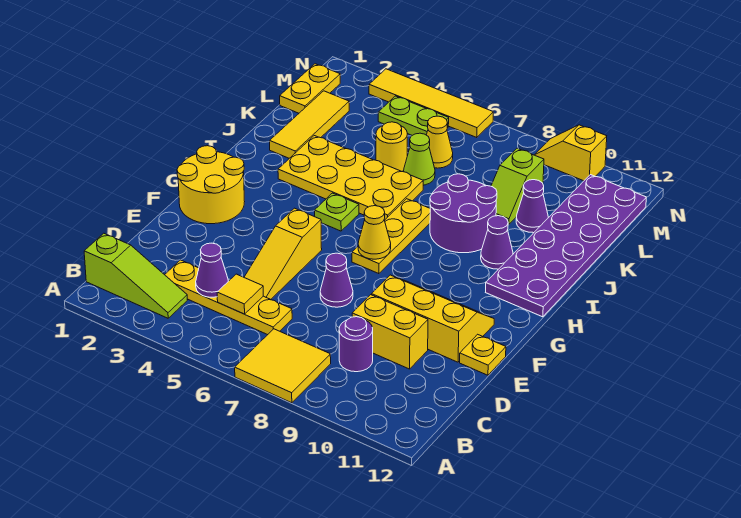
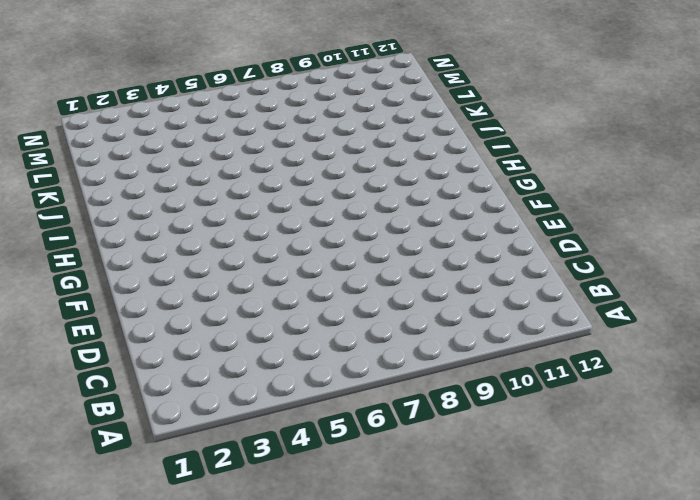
none -> yellow tile A7:B8 level 1
none -> lime slope B1:B3 level 1 top 1
none -> yellow plate C3:C6 level 1

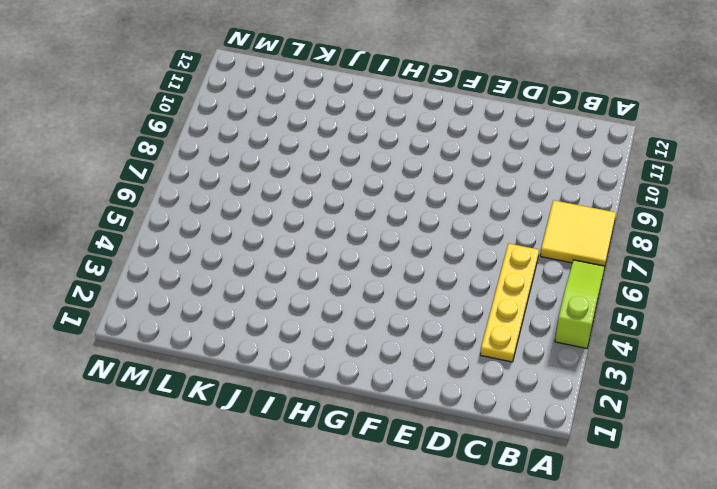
lime slope A4:A6 level 1 top 4 -> lime slope B1:B3 level 1 top 1
none -> purple round brick C9 level 1
none -> yellow slope D5:F5 level 1 top F
none -> yellow brick D9:D10 level 1

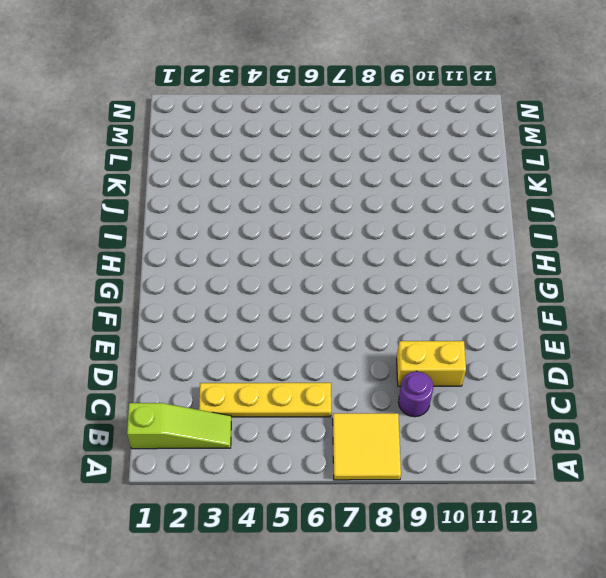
none -> yellow slope D5:F5 level 1 top F
none -> purple cone E7 level 1
none -> yellow slope E9:F11 level 1 top E

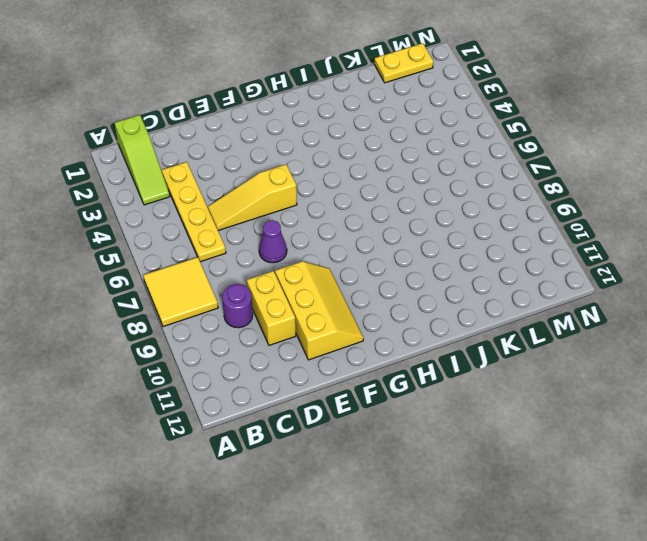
none -> yellow plate E12 level 1
none -> yellow round brick F1:G2 level 1
none -> yellow plate G7:I7 level 1

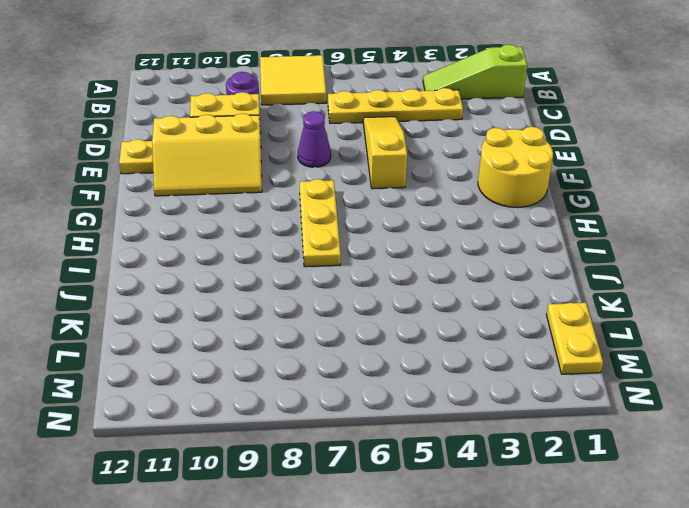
none -> lime plate H5 level 1
none -> purple plate H11:M12 level 1
none -> yellow plate I3:J6 level 1

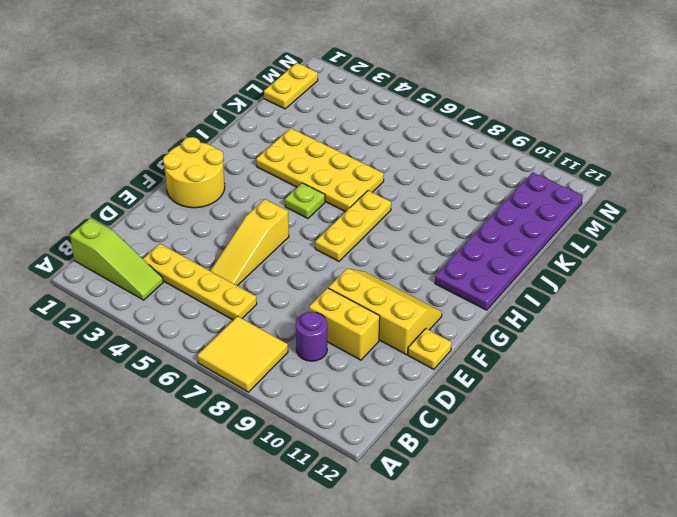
none -> purple cone E7 level 1
none -> purple round brick I8:J9 level 1
none -> purple cone I10 level 1

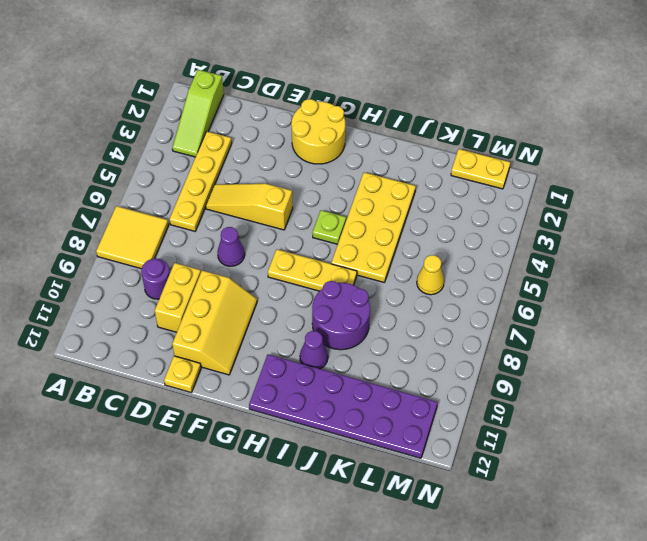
none -> yellow tile J2:L2 level 1
none -> yellow round brick K5 level 1
none -> lime cone K6 level 1

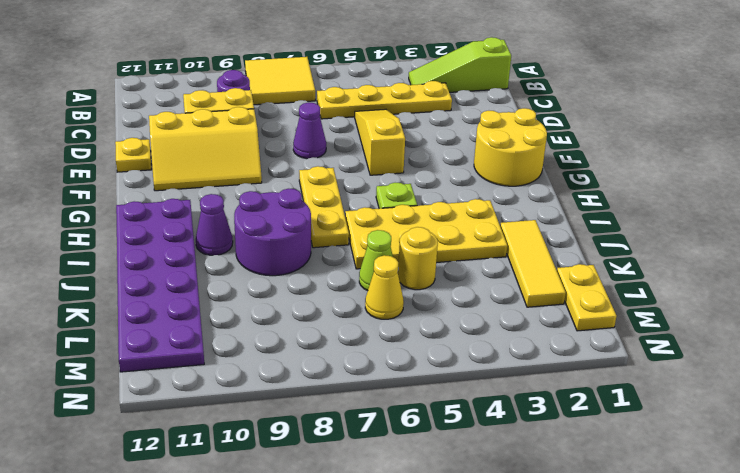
none -> lime slope K9:L9 level 1 top L
none -> purple cone K10 level 1
none -> lime plate M4:M5 level 1

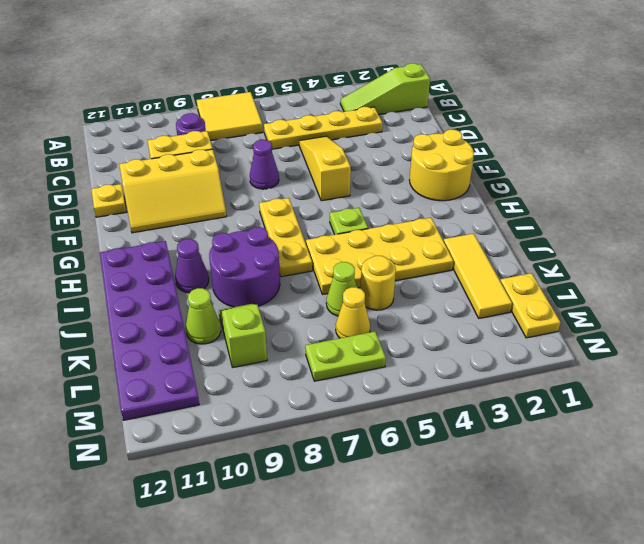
lime cone K10 level 1 -> purple cone K10 level 1
lime plate M6:M7 level 1 -> lime plate M4:M5 level 1
none -> yellow tile N3:N6 level 1
none -> yellow slope N9:N10 level 1 top 10
none -> purple cone C4 level 2

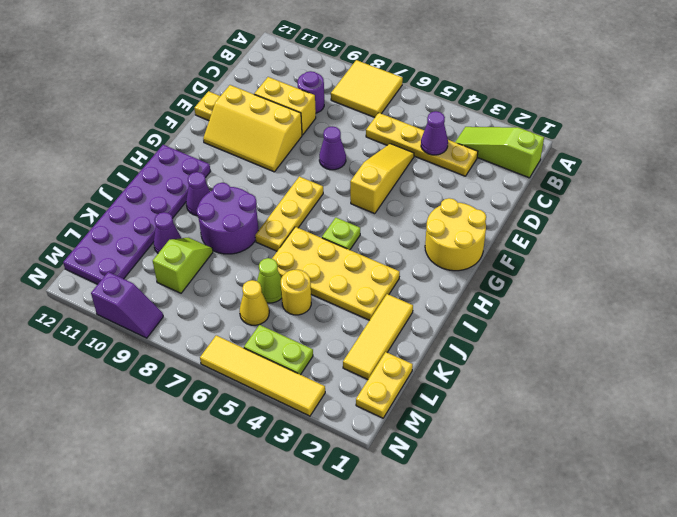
purple slope N9:N10 level 1 top 10 -> yellow slope N9:N10 level 1 top 10
none -> yellow tile C5 level 2
none -> yellow cone G7 level 2

